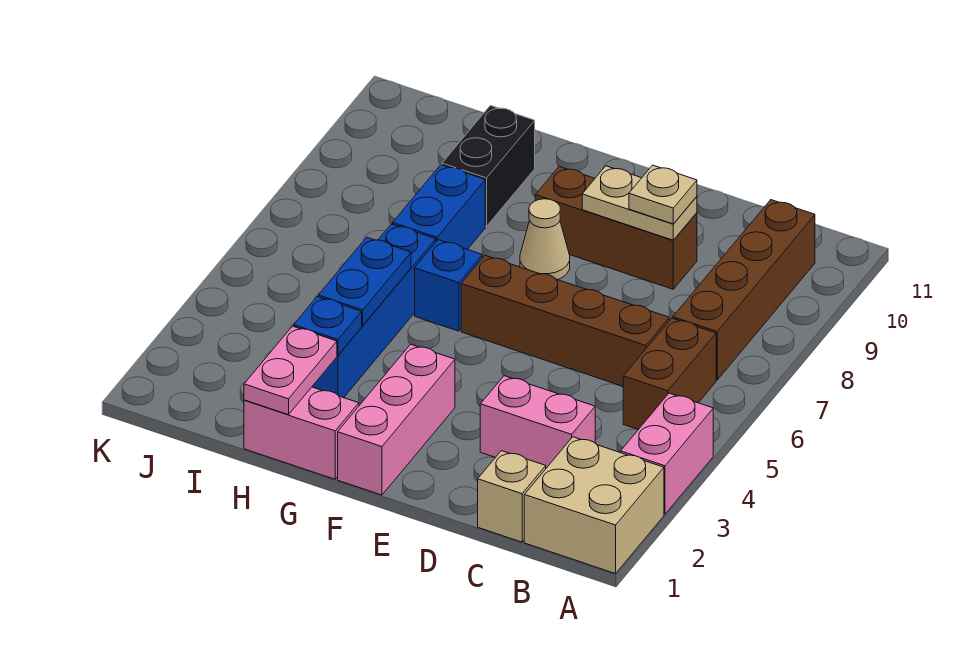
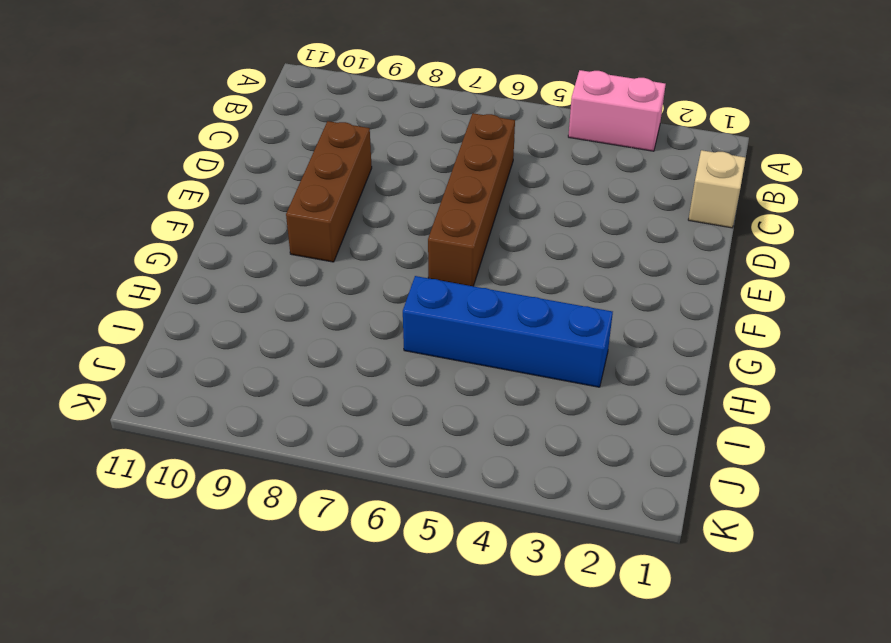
none -> tan brick A1:B2 level 1
none -> brown brick B5:B6 level 1
none -> brown brick B7:B10 level 1

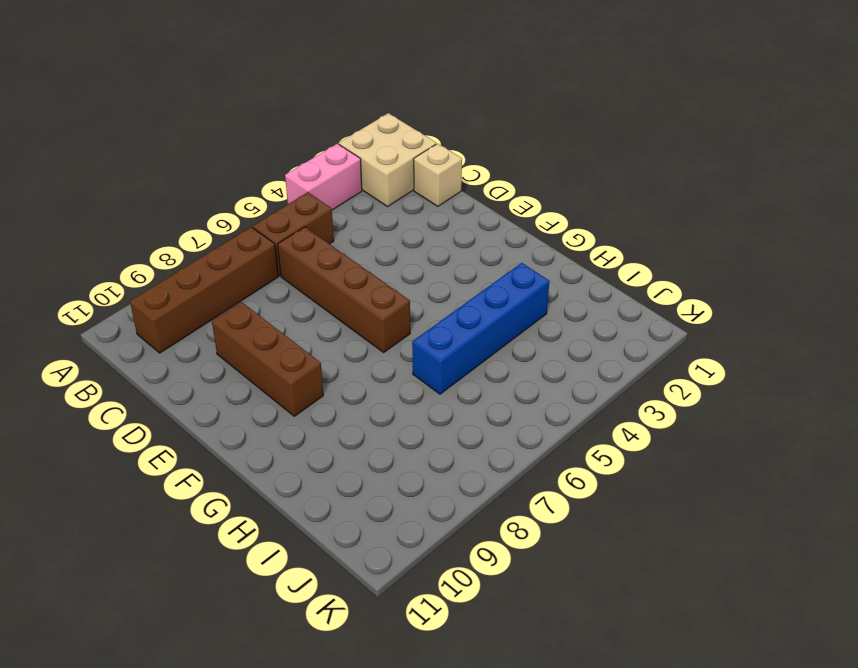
none -> pink brick C3:D3 level 1
none -> pink brick F1:F3 level 1
none -> tan cone F8 level 1

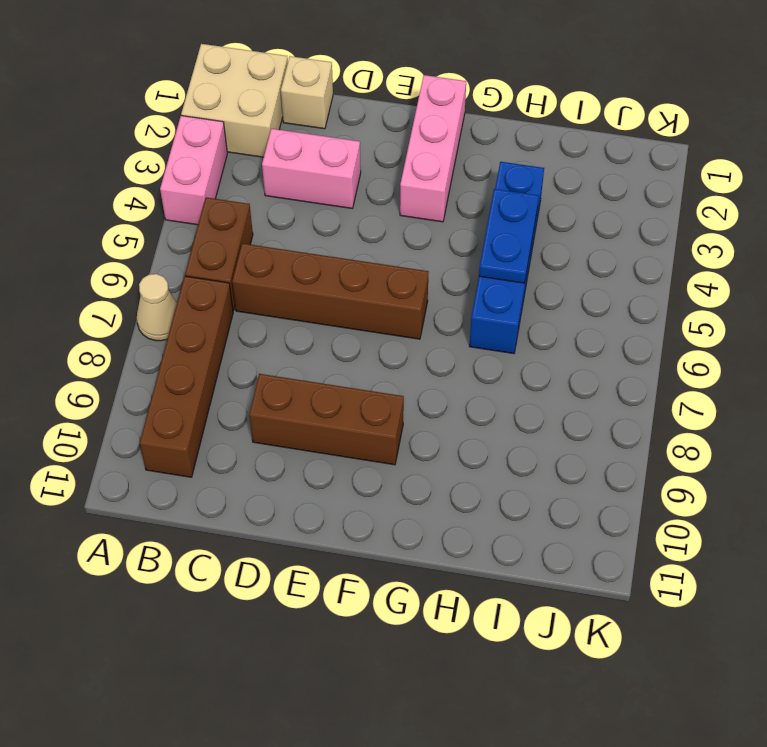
tan cone A7 level 1 -> tan cone F8 level 1
none -> pink brick G1:H1 level 1
none -> blue brick G6 level 1
none -> blue brick H7:H8 level 1

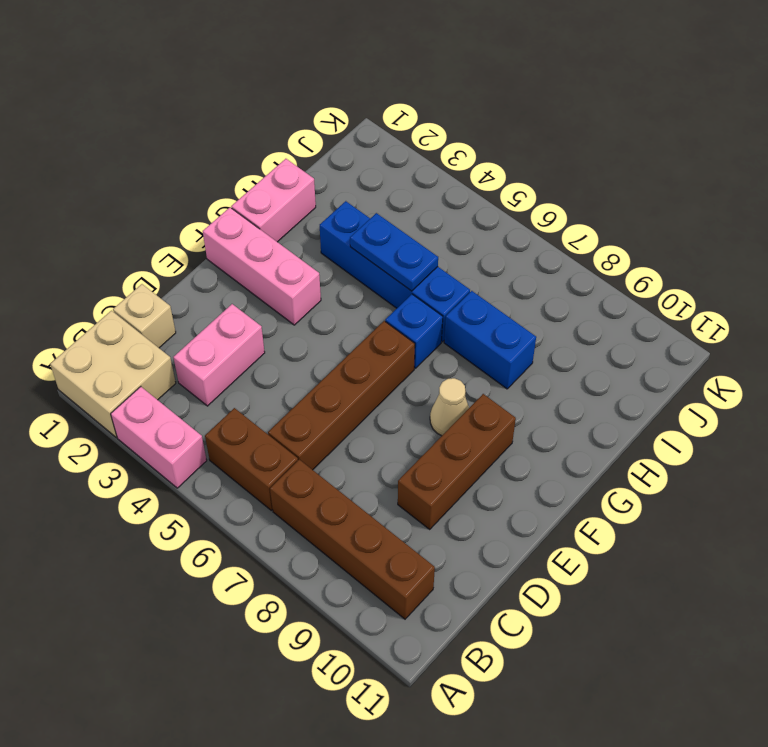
none -> black brick H9:H10 level 1
none -> tan plate D9:E9 level 2
none -> pink plate H1:H2 level 2

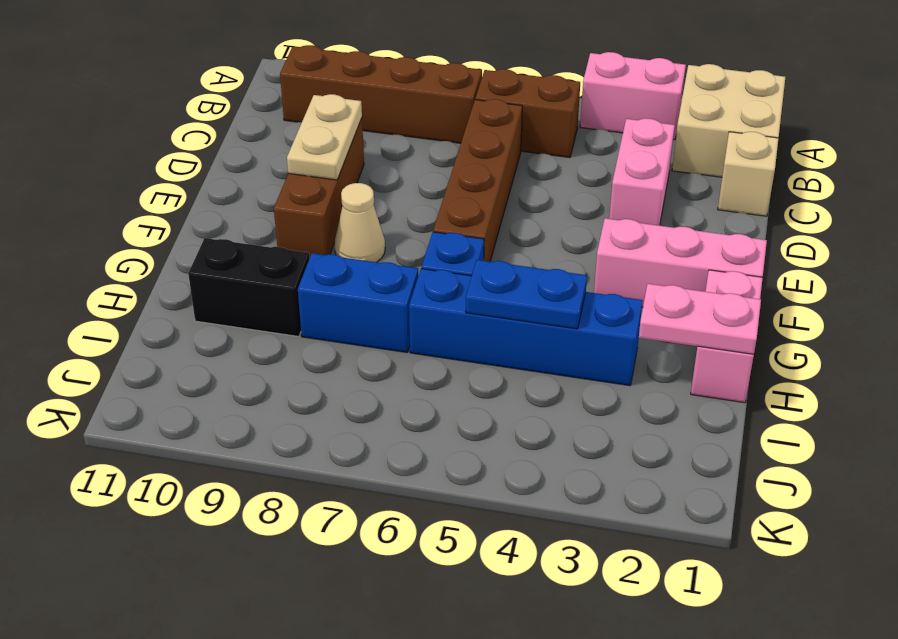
none -> blue plate H3 level 2
none -> tan plate D9 level 3

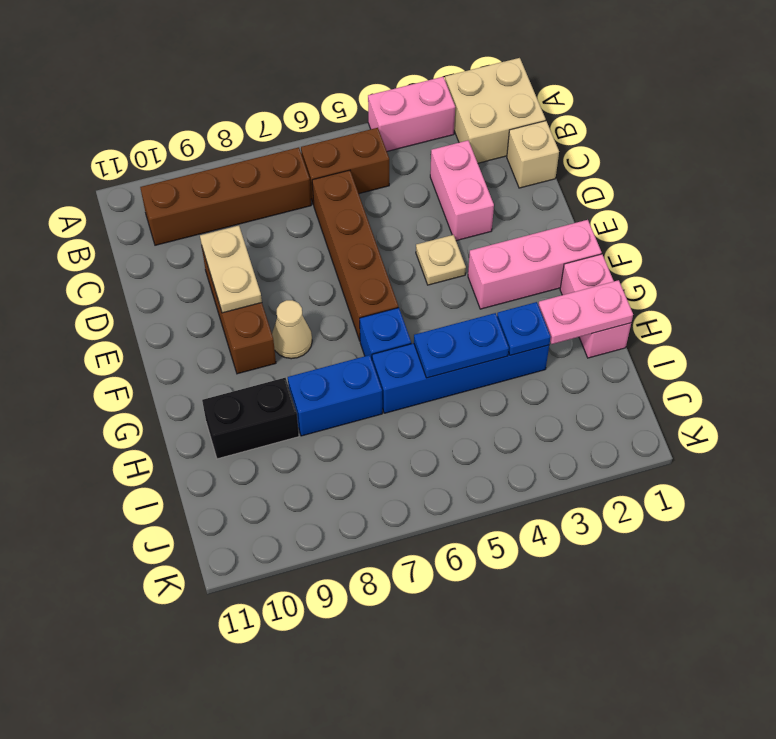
tan plate E4 level 1 -> tan plate D9 level 3

